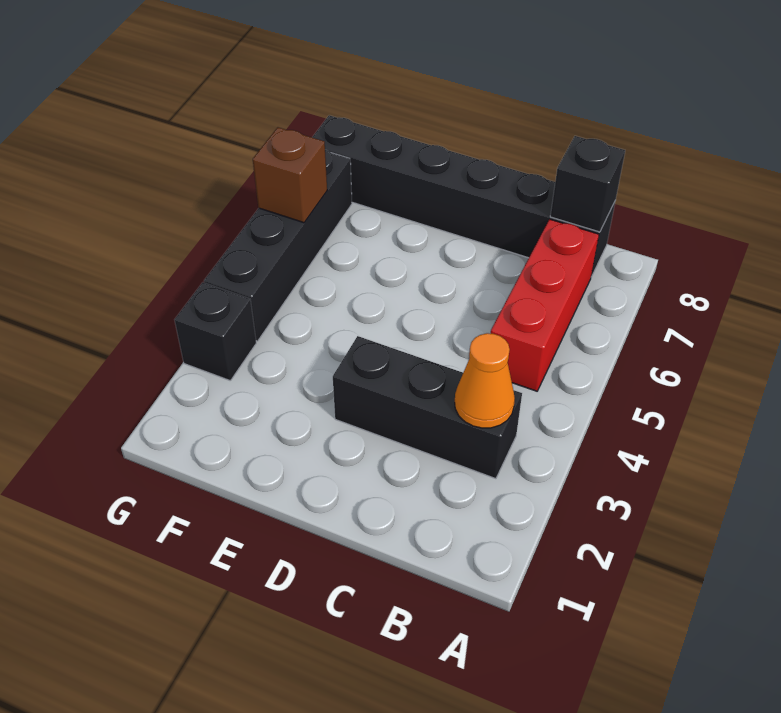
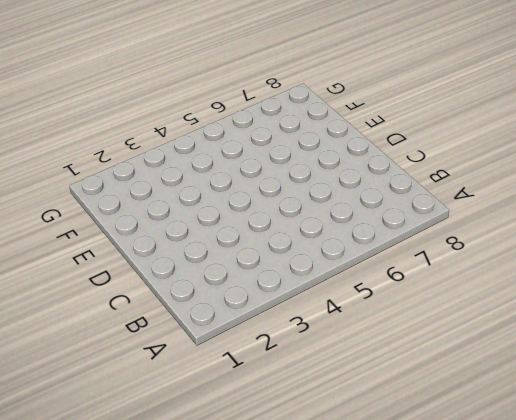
none -> black brick B3:D3 level 1
none -> red brick B5:B7 level 1

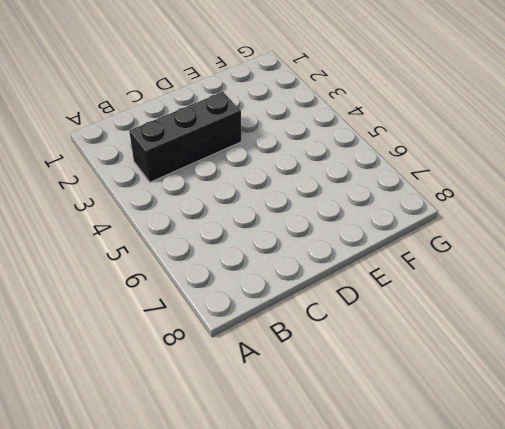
none -> red brick B5:B7 level 1
none -> black brick B8:G8 level 1

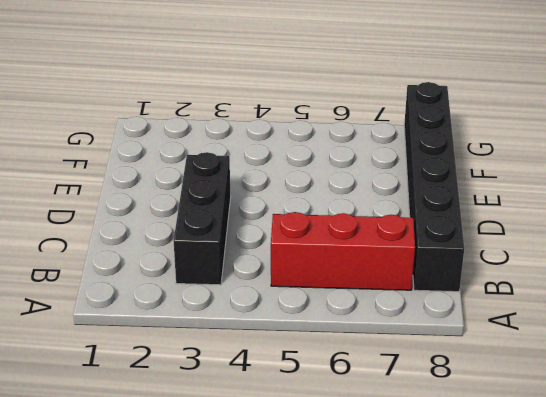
none -> black brick G3 level 1
none -> black brick G4:G7 level 1

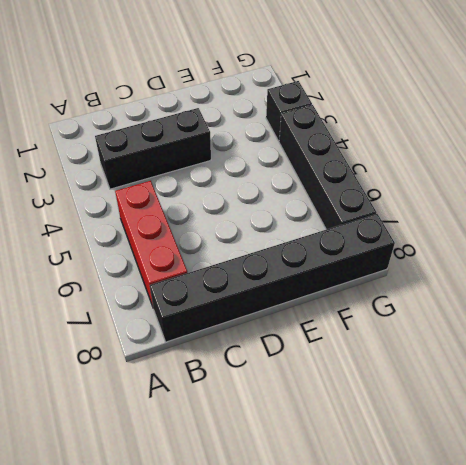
none -> orange cone B3 level 2
none -> black brick B8 level 2

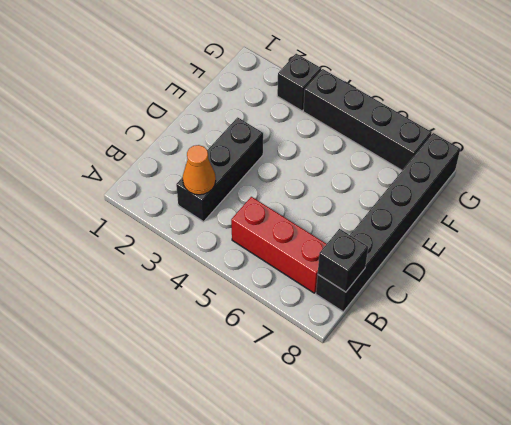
none -> brown brick G6 level 2

